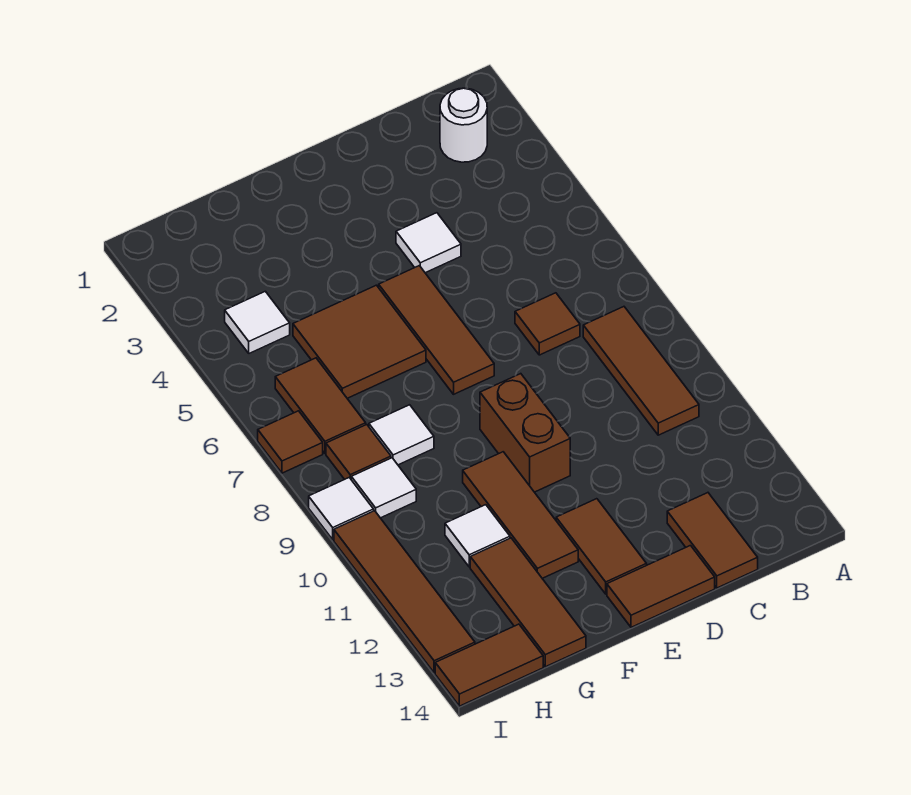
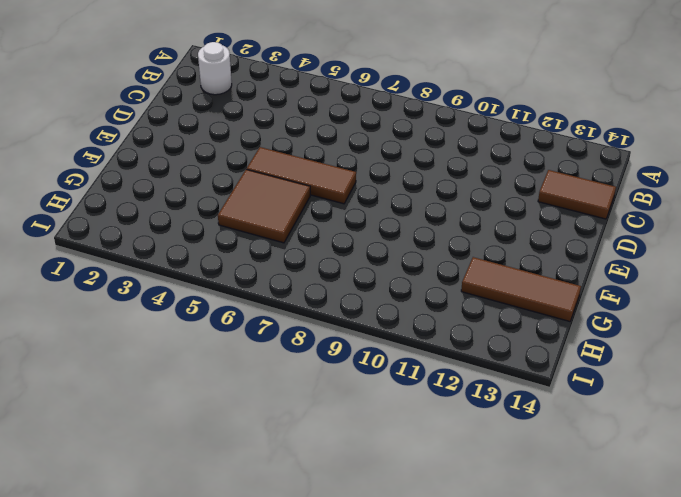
none -> brown tile B8:B10 level 1
none -> brown tile C7 level 1
none -> white tile D4 level 1

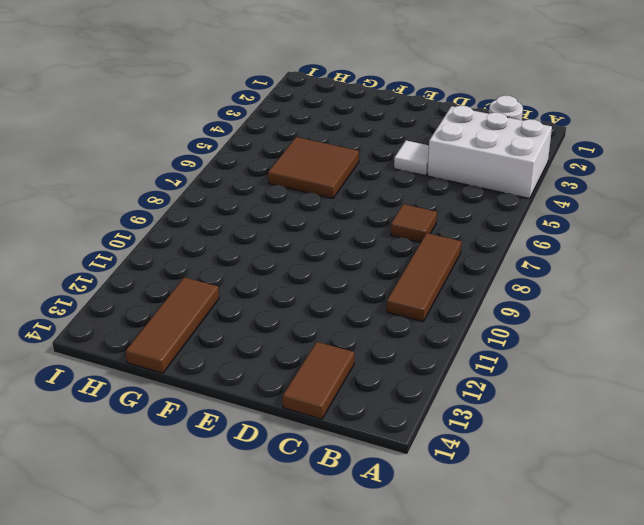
white brick A3:C4 level 1 -> none
none -> brown tile D14:E14 level 1
none -> brown tile E5:E7 level 1
none -> brown brick E9:E10 level 1

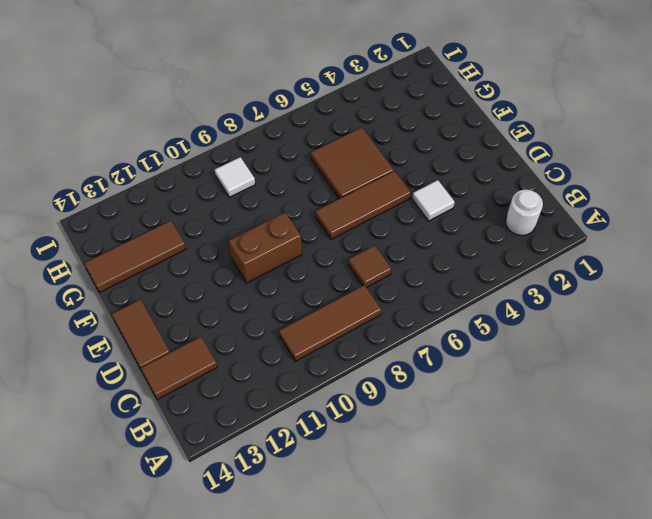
none -> brown tile E12:E13 level 1
none -> brown tile F10:F12 level 1
none -> white tile G8 level 1

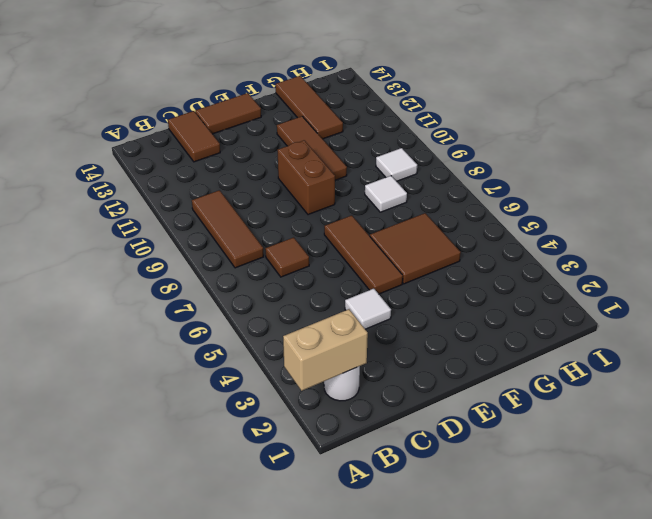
tan brick A2:B2 level 2 -> none
none -> brown tile E12:E13 level 1
none -> white tile G11 level 1
none -> white tile H4 level 1

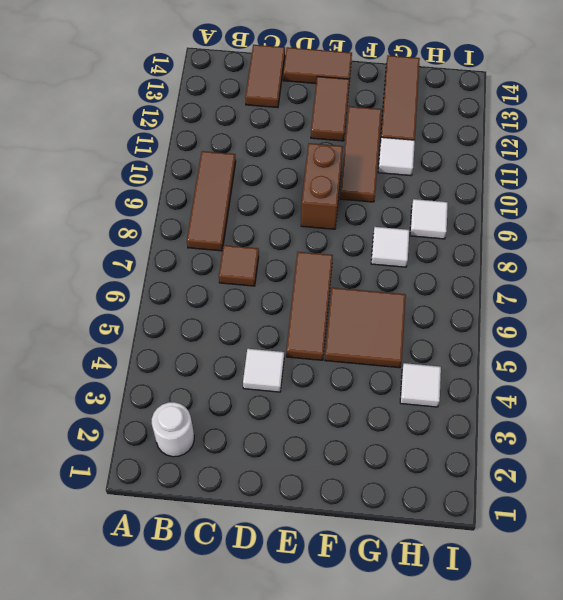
none -> brown tile H6:H7 level 1
none -> brown tile H8 level 1
none -> brown tile H14:I14 level 1

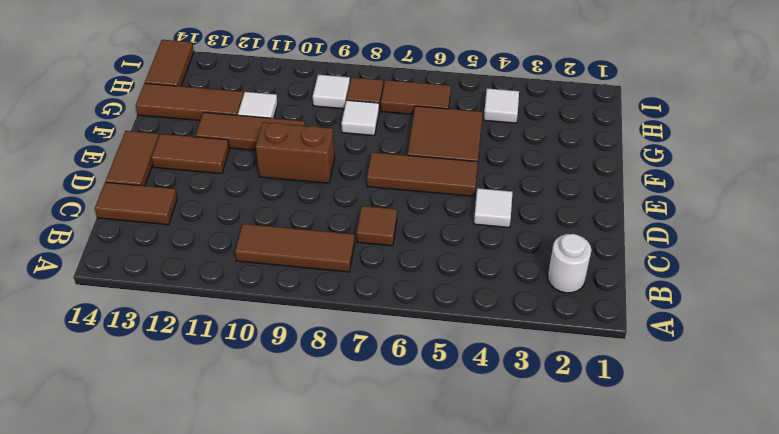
none -> brown tile I7 level 1
none -> white tile I9 level 1
none -> brown tile I10:I13 level 1

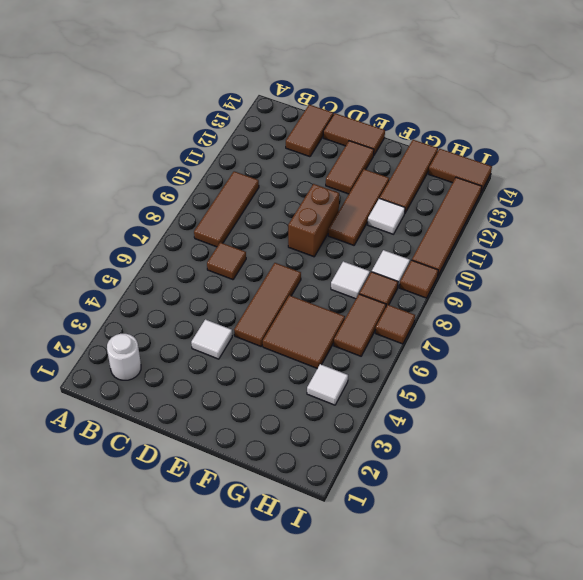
brown tile I9 level 1 -> white tile I9 level 1

